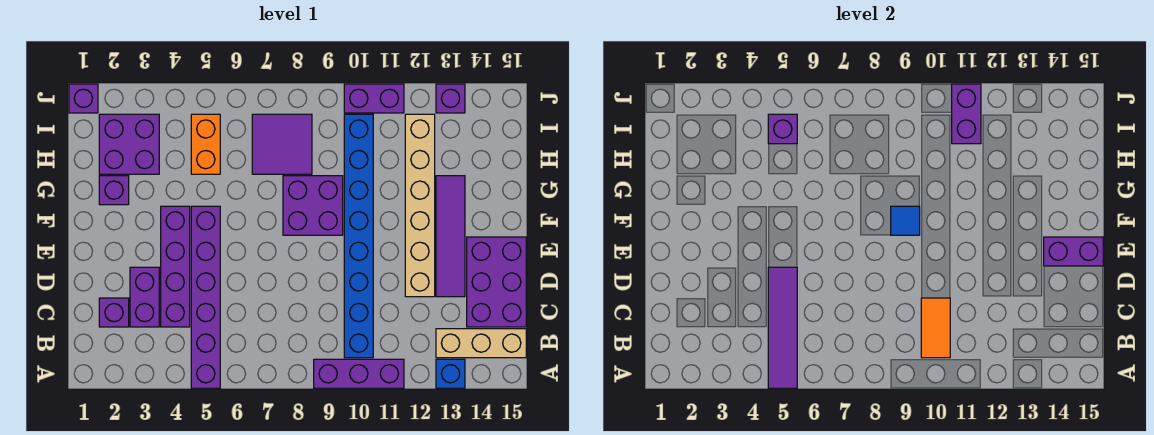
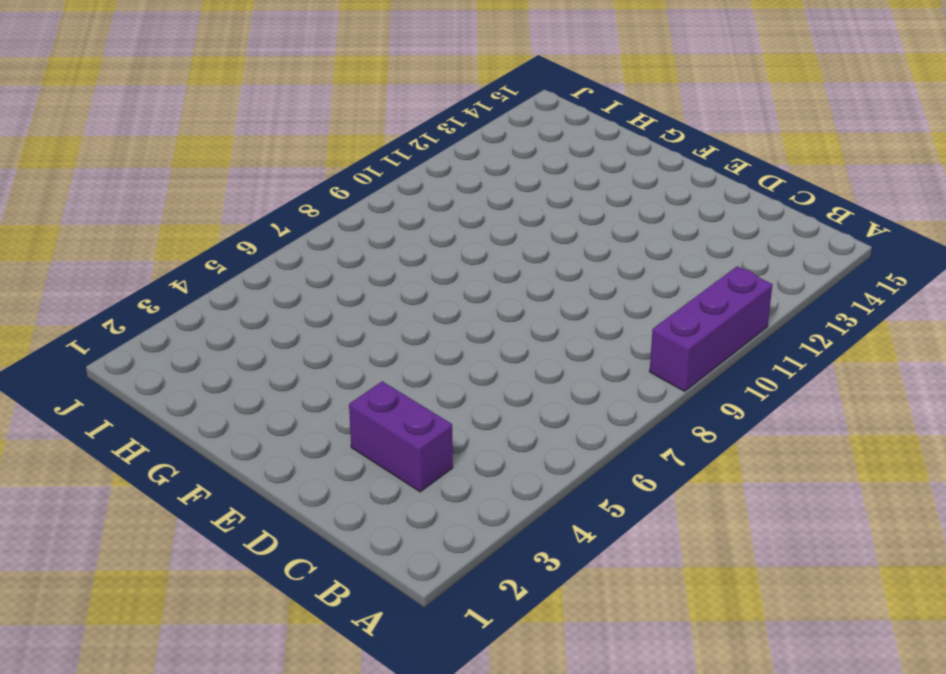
none -> purple brick A5:F5 level 1
none -> blue brick A13 level 1
none -> blue brick B10:I10 level 1

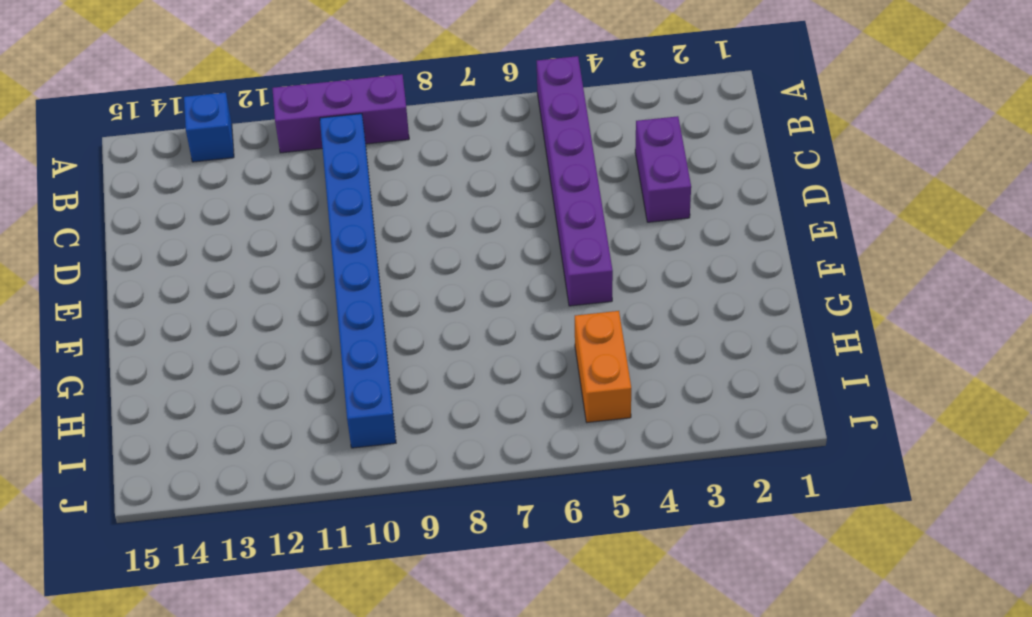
none -> tan brick B13:B15 level 1
none -> purple brick C2 level 1
none -> purple brick C4:F4 level 1

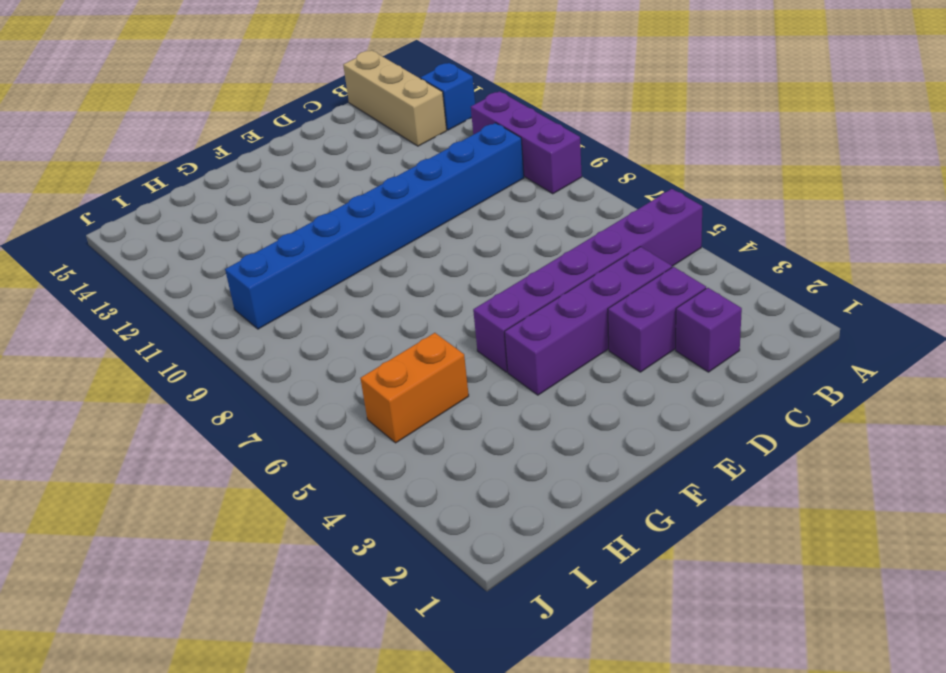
none -> purple brick C14:E15 level 1
none -> tan brick D12:I12 level 1
none -> purple tile D13:G13 level 1

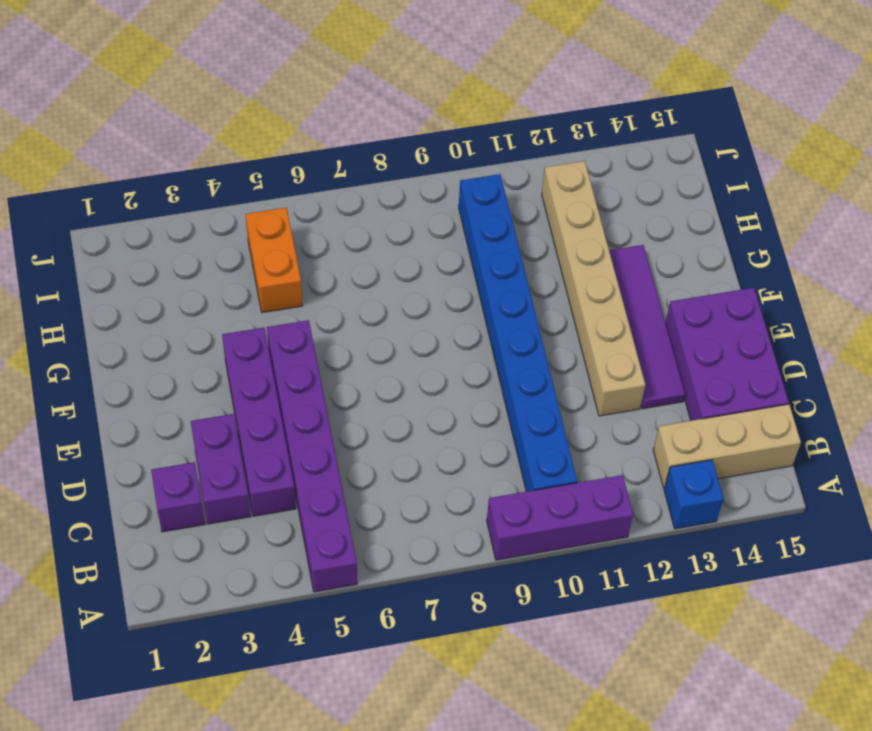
none -> purple brick F8:G9 level 1
none -> purple brick G2 level 1
none -> purple brick H2:I3 level 1

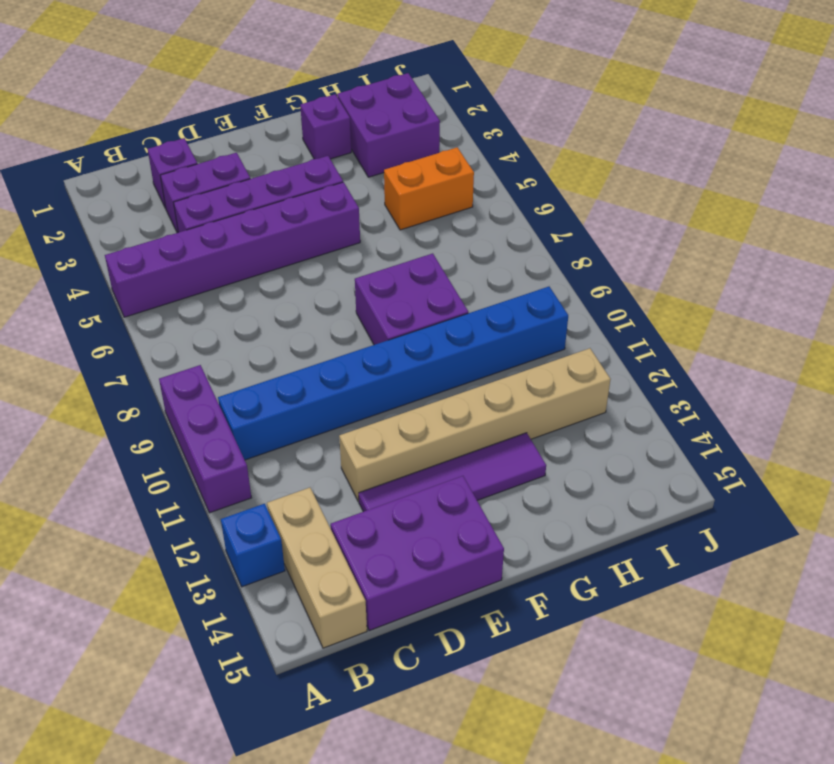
none -> purple tile H7:I8 level 1
none -> purple brick J1 level 1
none -> purple brick J10:J11 level 1

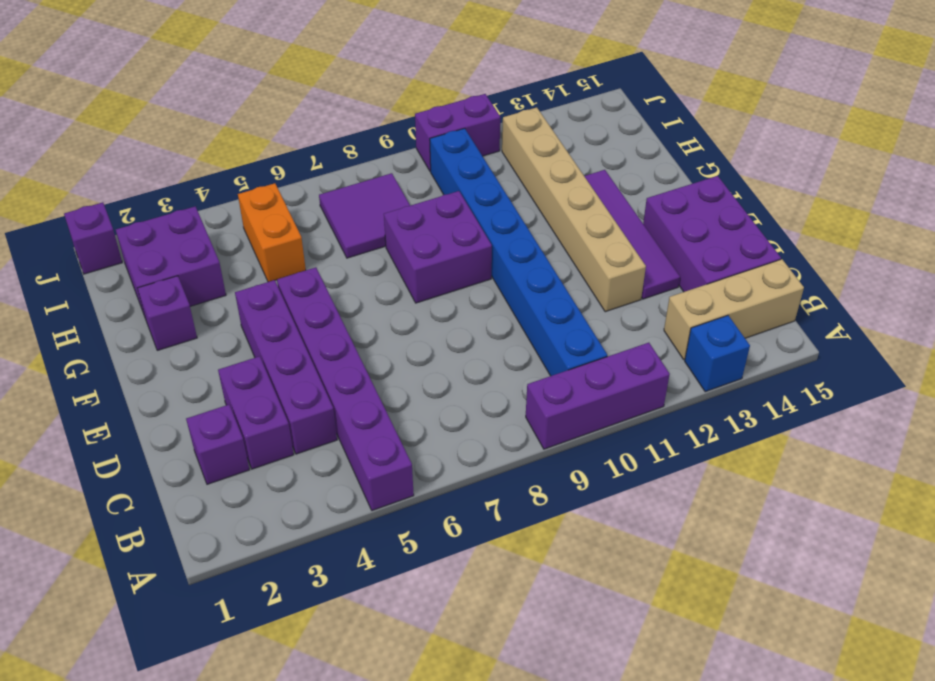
none -> purple brick J13 level 1
none -> purple tile A5:D5 level 2
none -> orange tile B10:C10 level 2

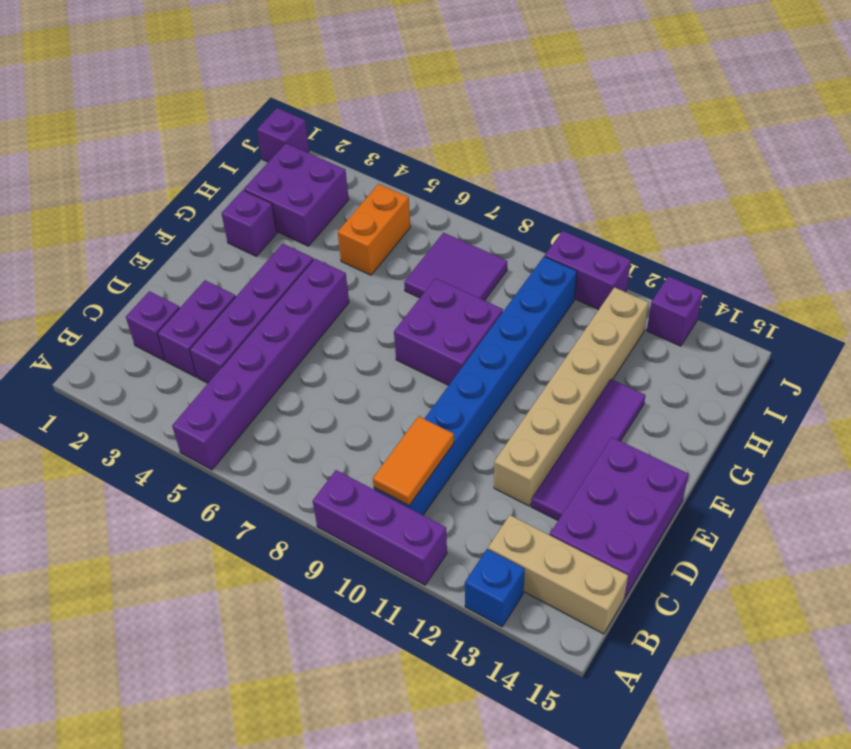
none -> purple tile A5:D5 level 2
none -> purple brick E14:E15 level 2
none -> blue tile F9 level 2

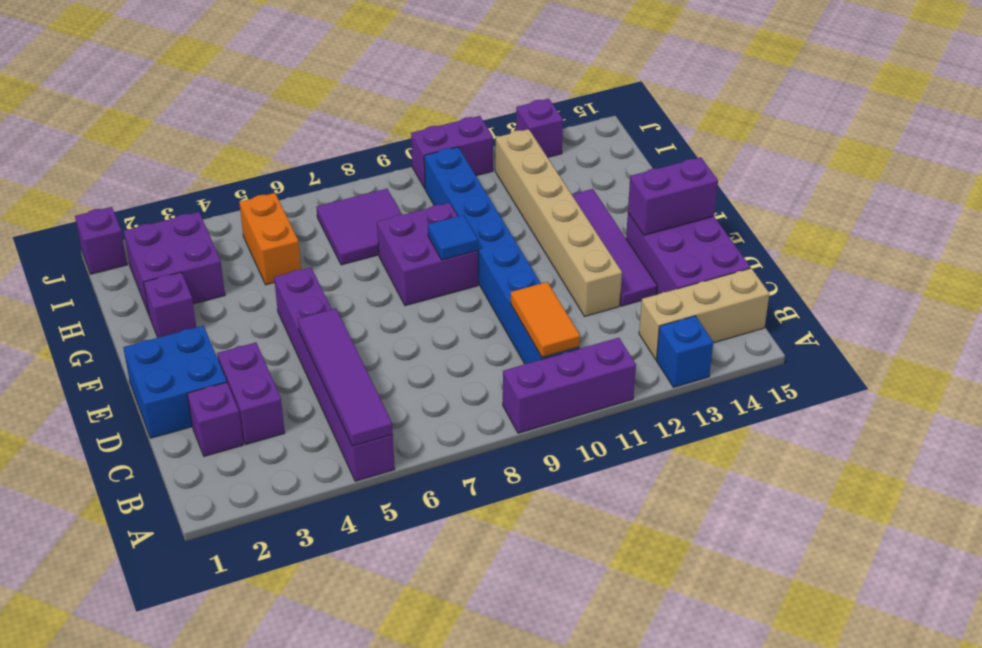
blue brick D1:E2 level 1 -> none
none -> purple brick C4:F4 level 1
none -> purple brick I5 level 2
none -> purple brick I11:J11 level 2

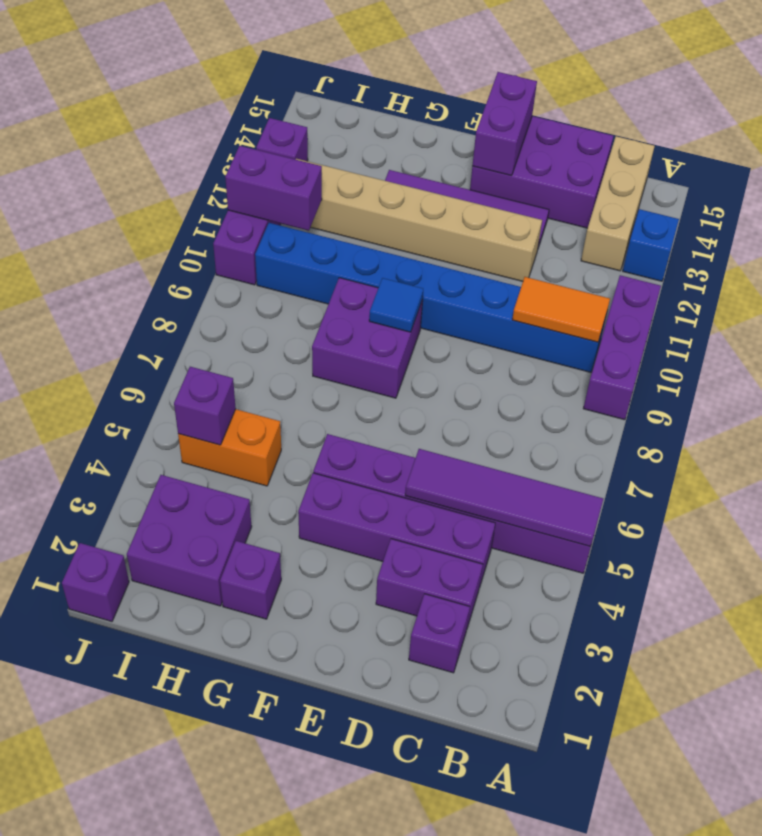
none -> purple tile H7:I8 level 1

